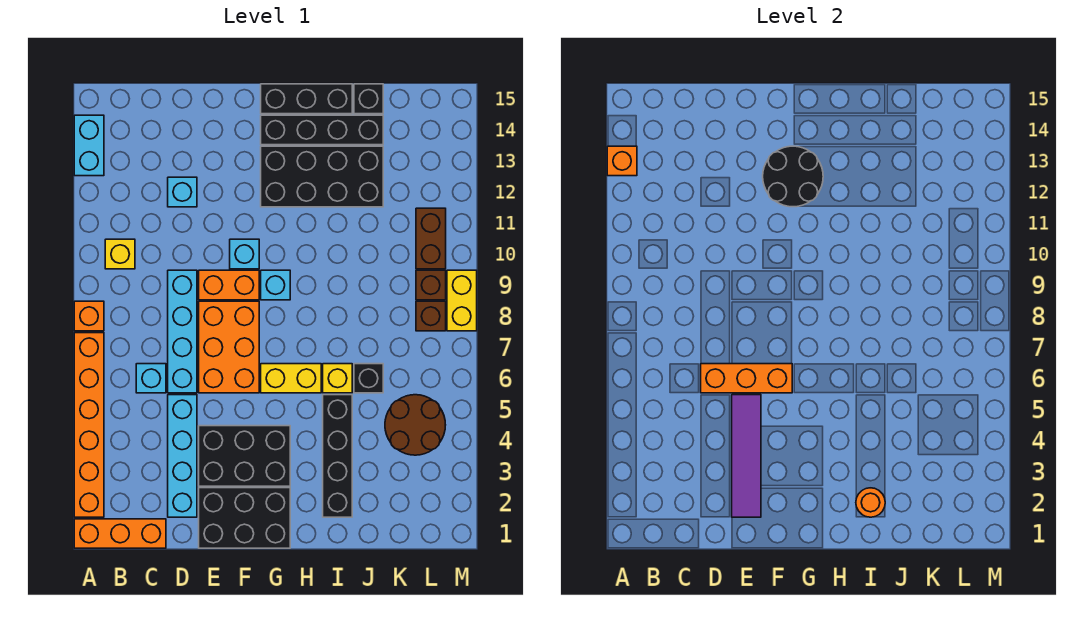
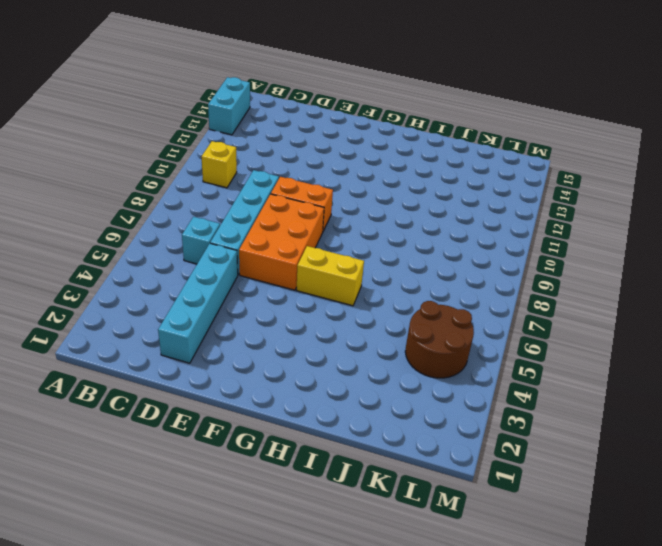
none -> orange brick A1:C1 level 1
none -> orange brick A2:A7 level 1
none -> orange brick A8 level 1
none -> cyan brick D12 level 1

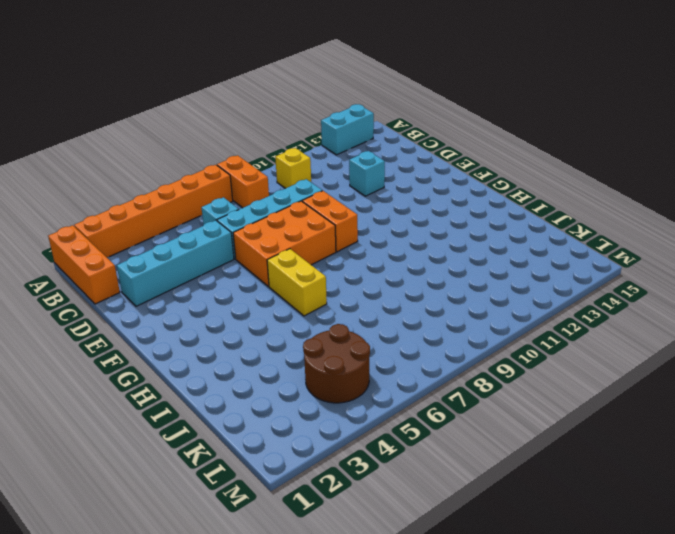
orange brick A8:B8 level 1 -> orange brick A8 level 1
none -> black brick E1:G2 level 1
none -> black brick E3:G4 level 1
none -> cyan brick F10 level 1
none -> cyan brick G9 level 1

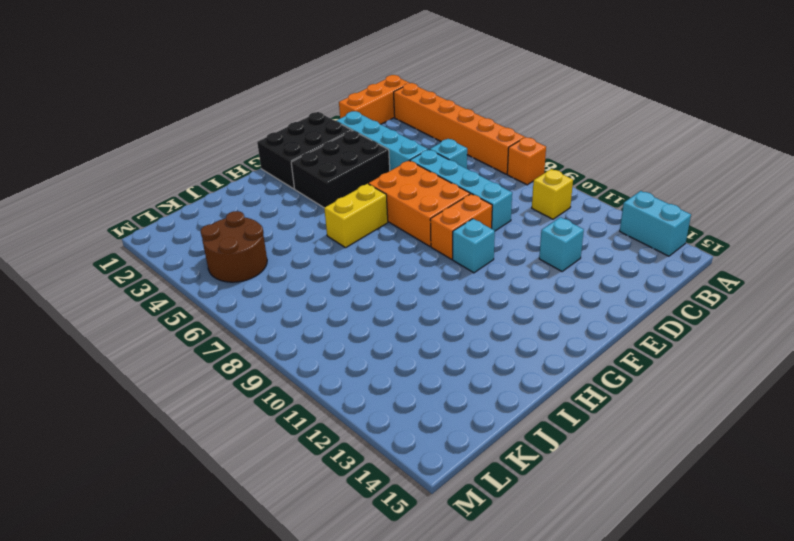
none -> cyan brick G9 level 1
none -> black brick G12:J13 level 1
none -> black brick G14:J14 level 1
none -> black brick G15:I15 level 1

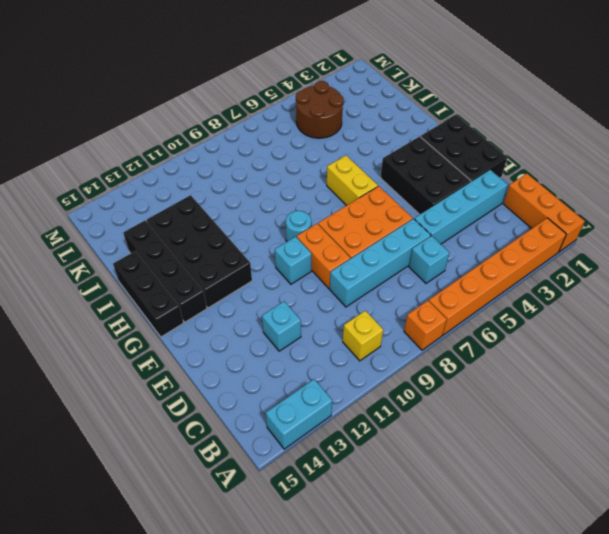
cyan round brick G9 level 1 -> cyan brick G9 level 1
none -> black brick I2:I5 level 1
none -> yellow brick I6 level 1
none -> black brick J6 level 1
none -> black brick J15 level 1

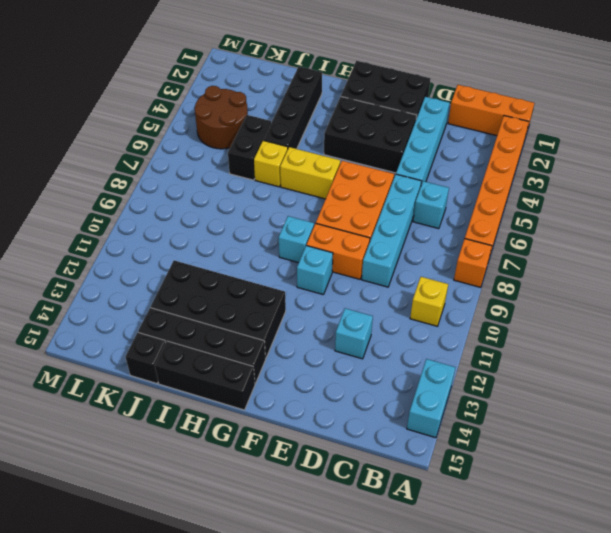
black brick J5:J6 level 1 -> black brick J6 level 1
none -> brown brick L8 level 1
none -> brown brick L9 level 1
none -> brown brick L10:L11 level 1
none -> yellow brick M8:M9 level 1

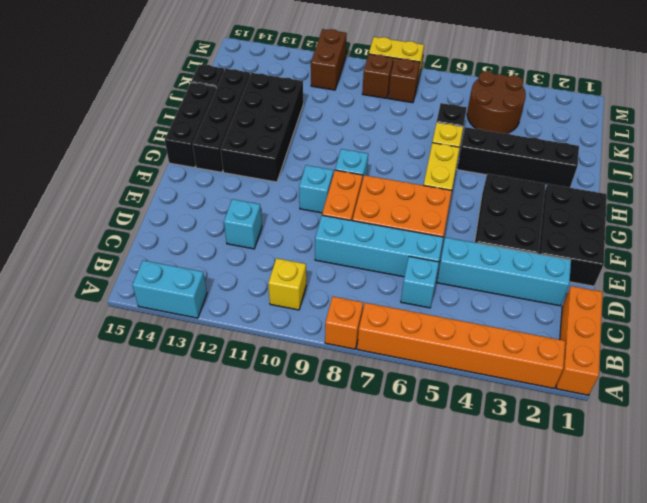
brown brick L11:M11 level 1 -> brown brick L10:L11 level 1
none -> orange brick A13 level 2
none -> orange brick D6:F6 level 2
none -> purple tile E2:E5 level 2
none -> black round brick F12:G13 level 2

